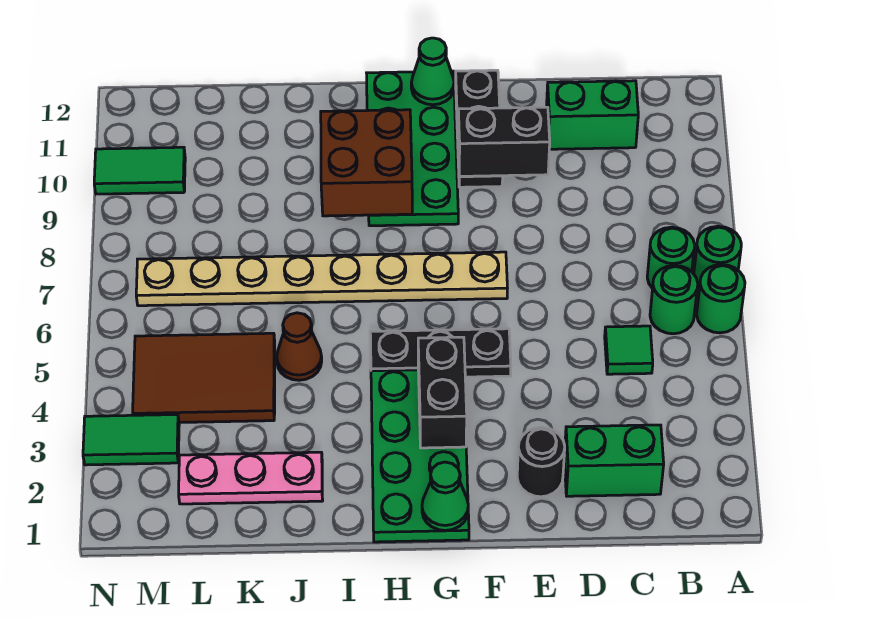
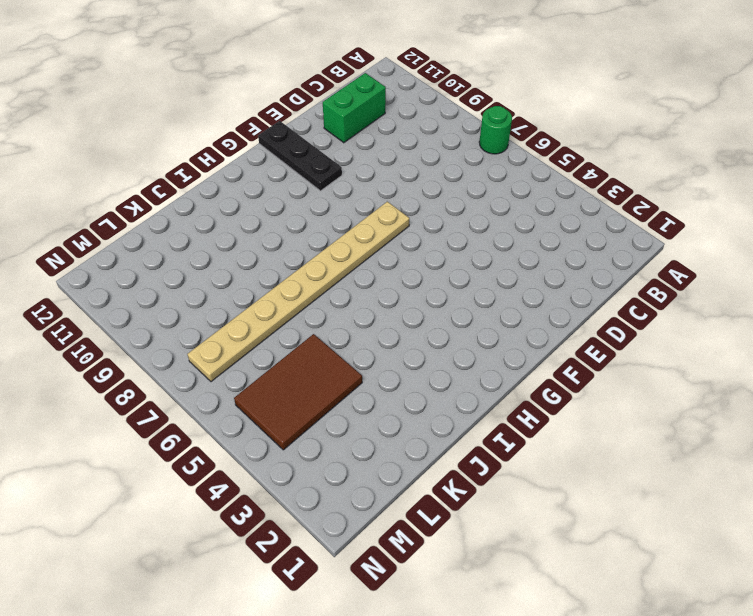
none -> green round brick A6 level 1
none -> green round brick B6 level 1
none -> green round brick B7 level 1

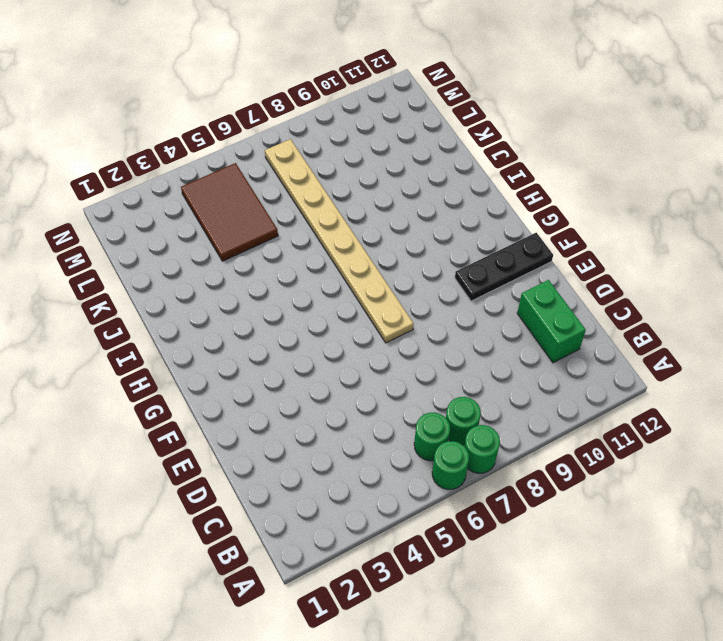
none -> green brick C2:D2 level 1
none -> green tile C5 level 1
none -> black round brick E2 level 1

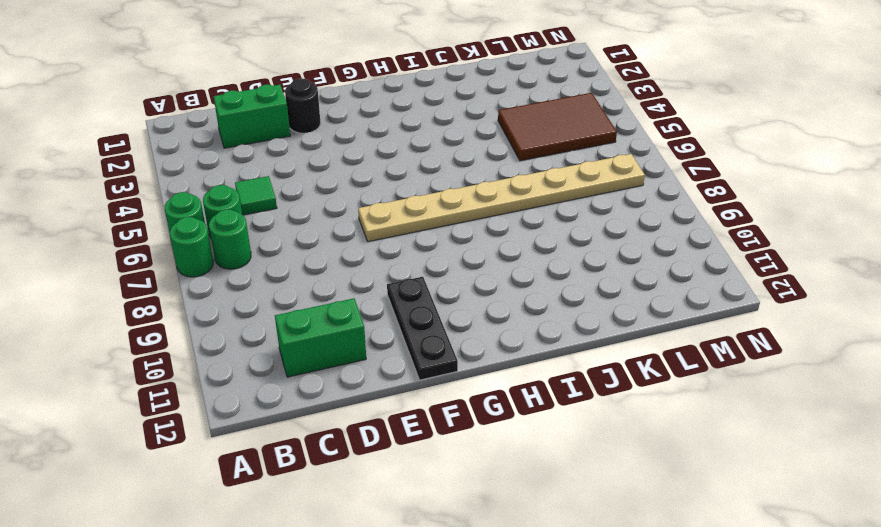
none -> black plate F5:H5 level 1
none -> green plate G1:H4 level 1
none -> green plate G9:H12 level 1

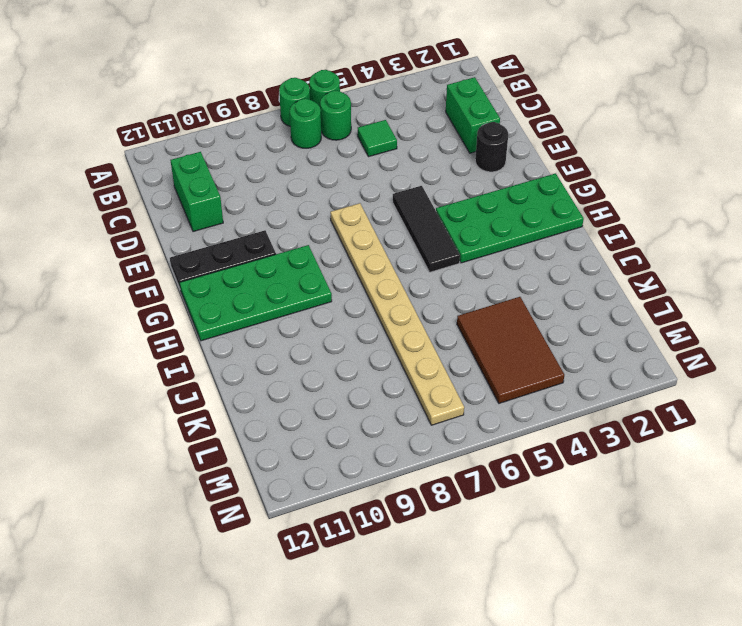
black tile F5:H5 level 1 -> black plate F5:H5 level 1
none -> pink plate J2:L2 level 1
none -> brown cone J5 level 1
none -> green tile M3:N3 level 1

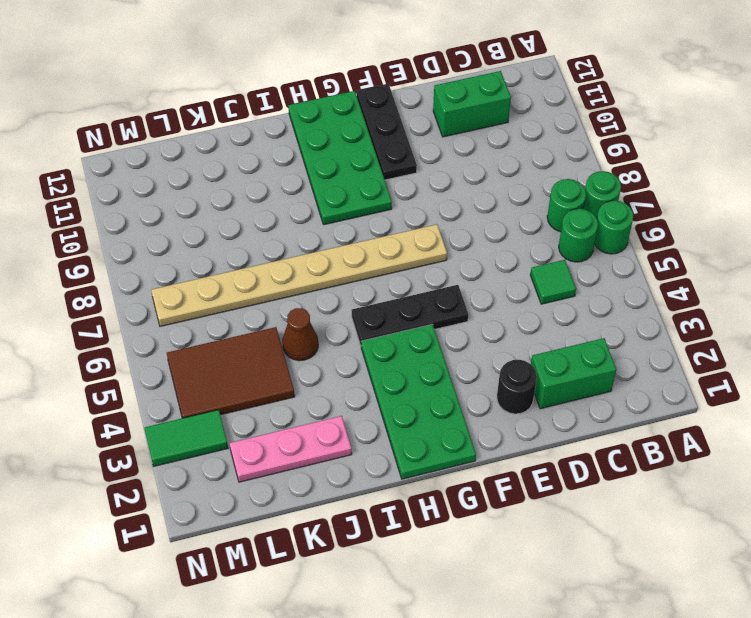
none -> green tile M10:N10 level 1
none -> black brick E10:F10 level 2
none -> green cone G1 level 2

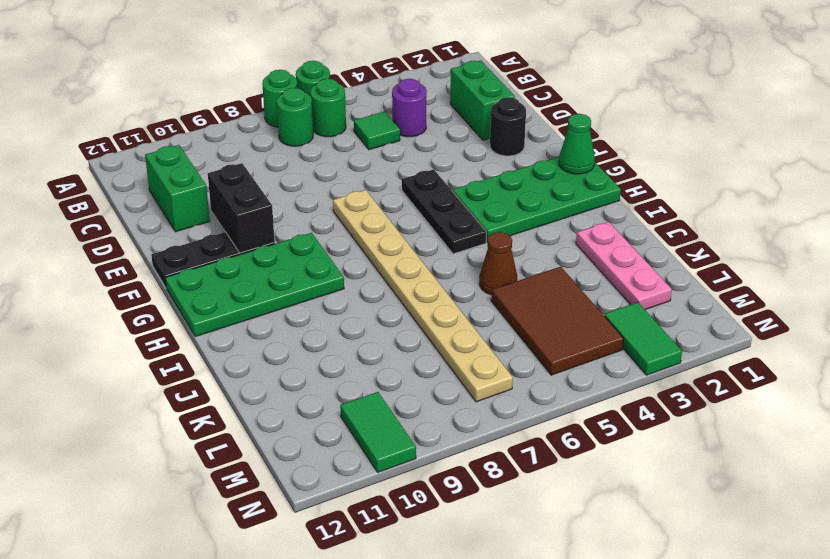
purple round brick C4 level 1 -> none
none -> black brick G3:G4 level 2
none -> green cone G12 level 2
none -> brown brick H9:I10 level 2

